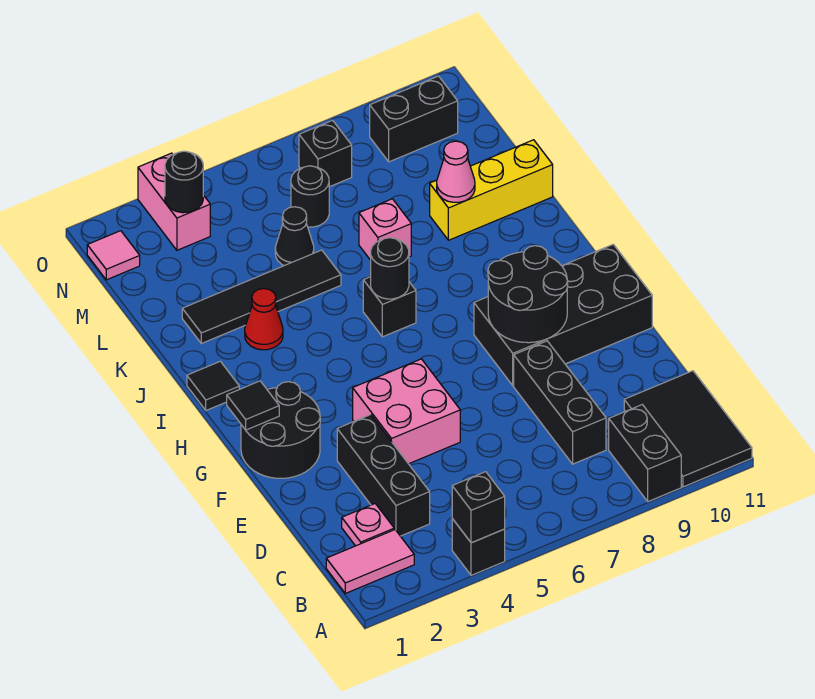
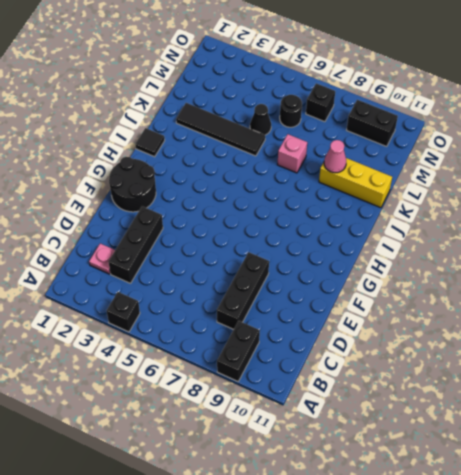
none -> black tile A10:C11 level 1
none -> pink tile B1:B2 level 1
none -> pink brick E4:F5 level 1

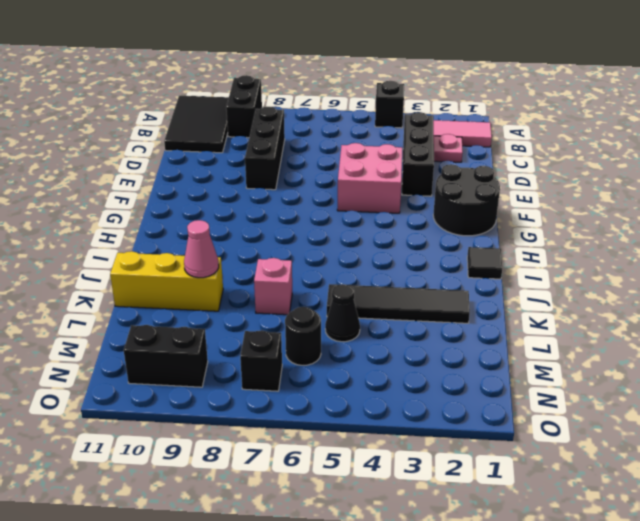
none -> black brick F8:G11 level 1
none -> black brick I6 level 1
none -> red cone J3 level 1

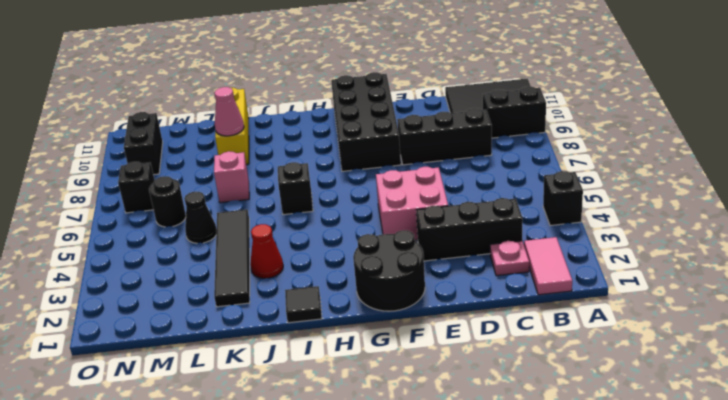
none -> pink tile N1 level 1
none -> pink brick N3:O3 level 1
none -> black brick A4 level 2

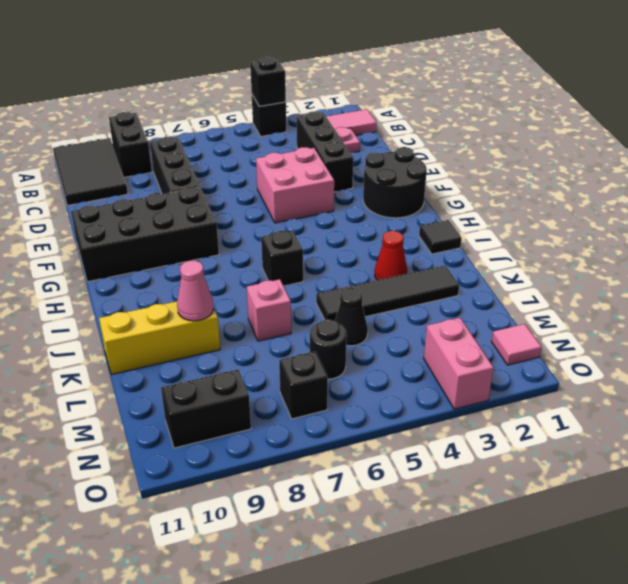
none -> black round brick F8:G9 level 2
none -> black tile G1 level 2
none -> black round brick I6 level 2

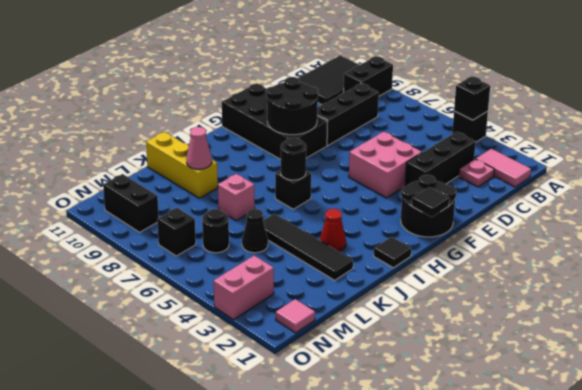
none -> black round brick N3 level 2

